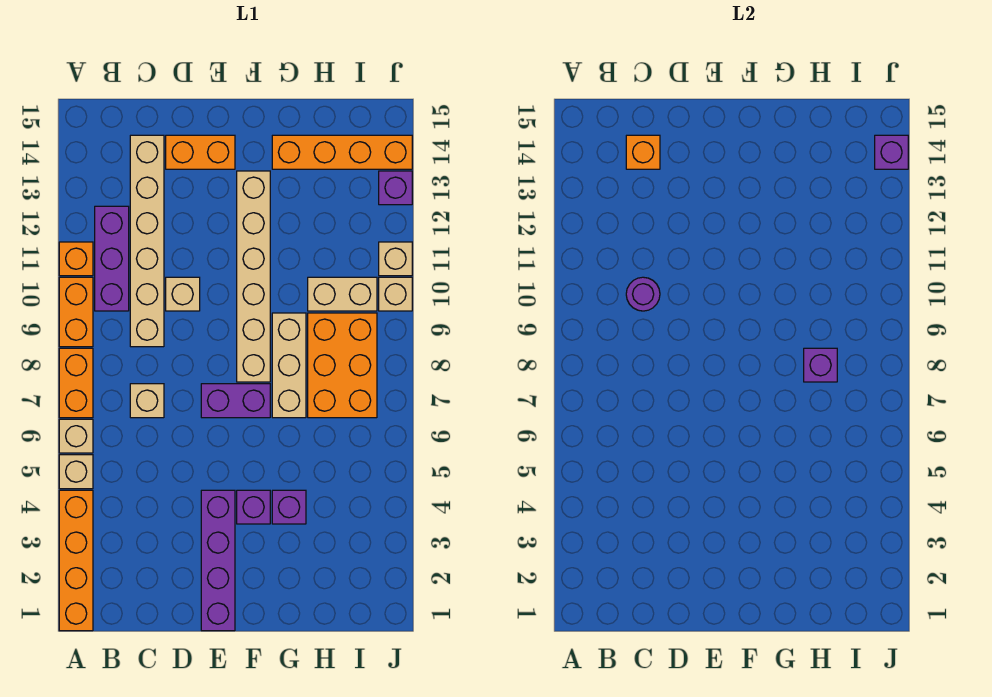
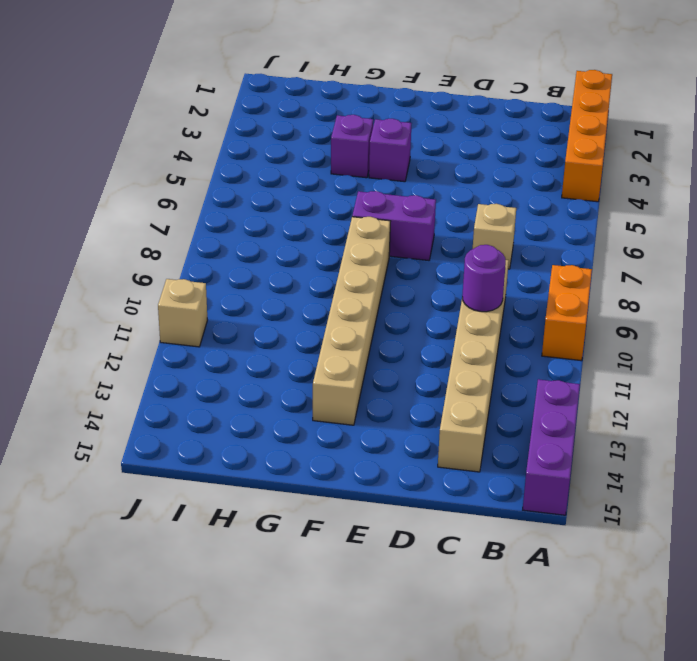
purple brick A13:A15 level 1 -> purple brick B10:B12 level 1
none -> tan brick A5 level 1
none -> tan brick A6 level 1
none -> orange brick A7:A8 level 1

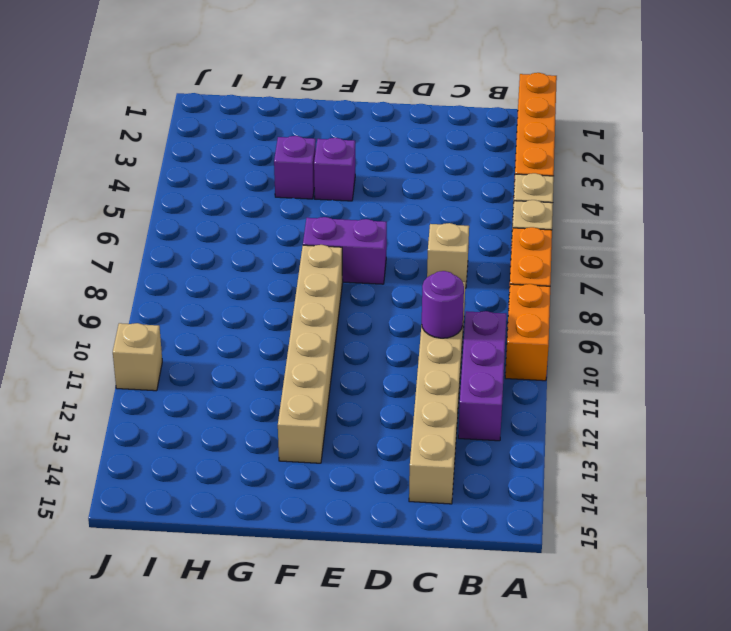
none -> orange brick A11 level 1
none -> tan brick D10 level 1
none -> orange brick D14:E14 level 1

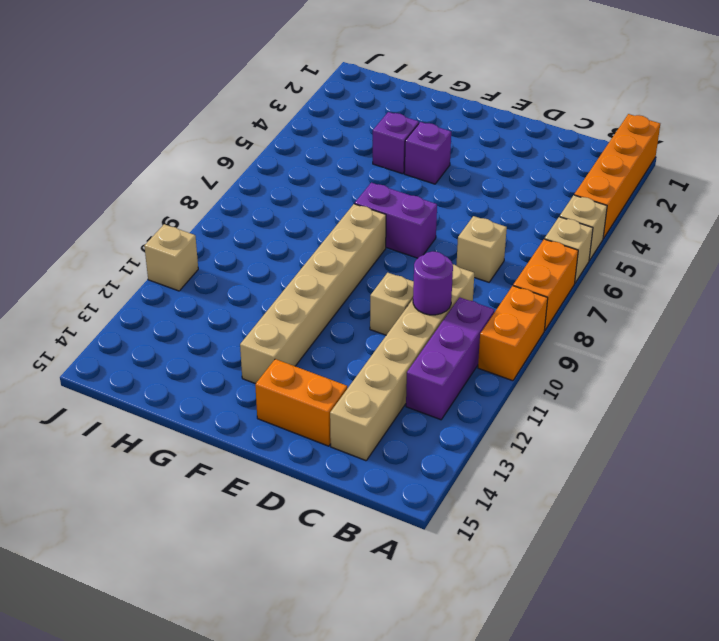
none -> orange brick A11 level 1
none -> purple brick E1:E4 level 1
none -> tan brick G7:G9 level 1

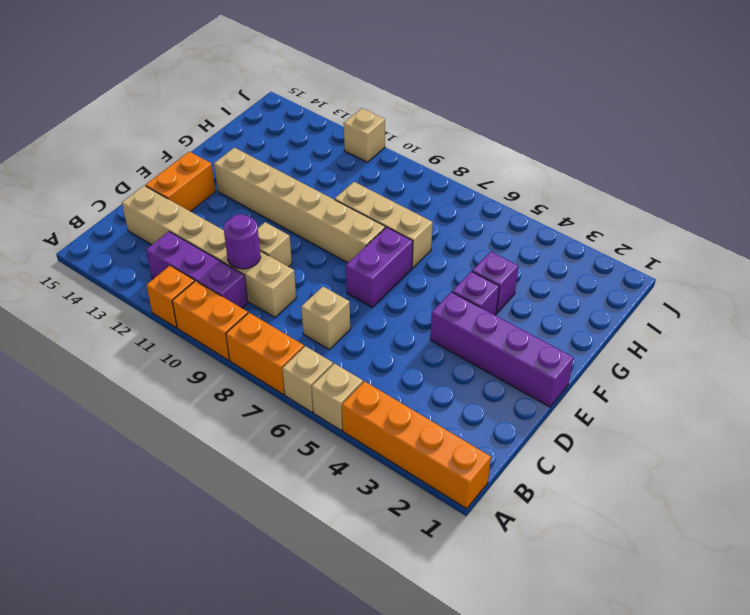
none -> orange brick G14:J14 level 1
none -> orange brick H7:I9 level 1
none -> tan brick H10:I10 level 1

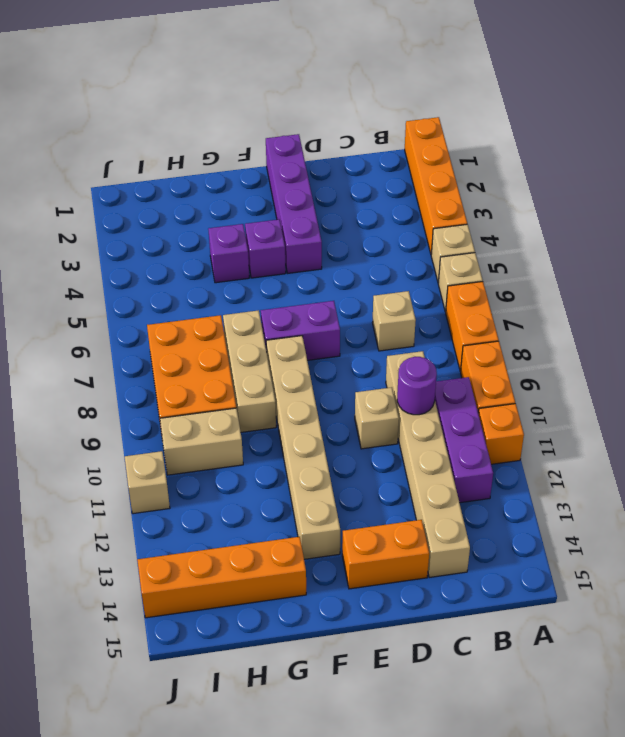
none -> tan brick J10 level 1
none -> purple brick J13 level 1
none -> orange brick C14 level 2

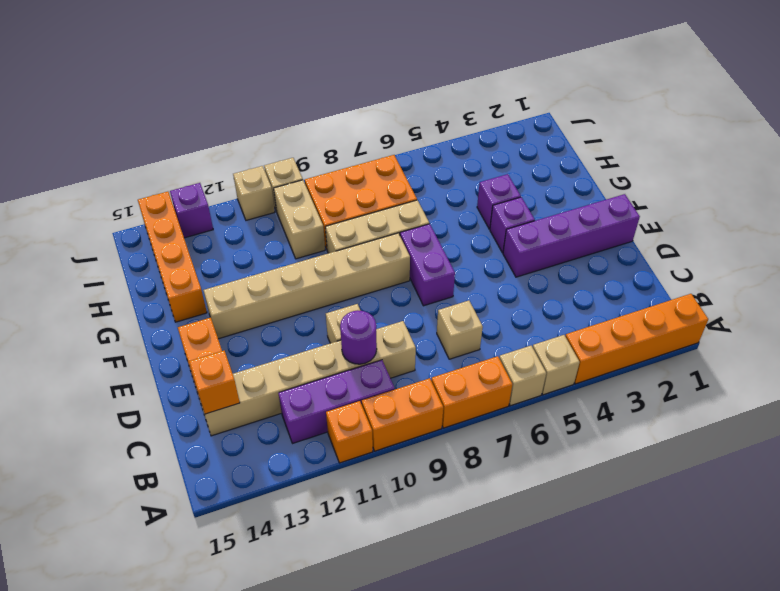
none -> purple brick H8 level 2
none -> purple brick J14 level 2

